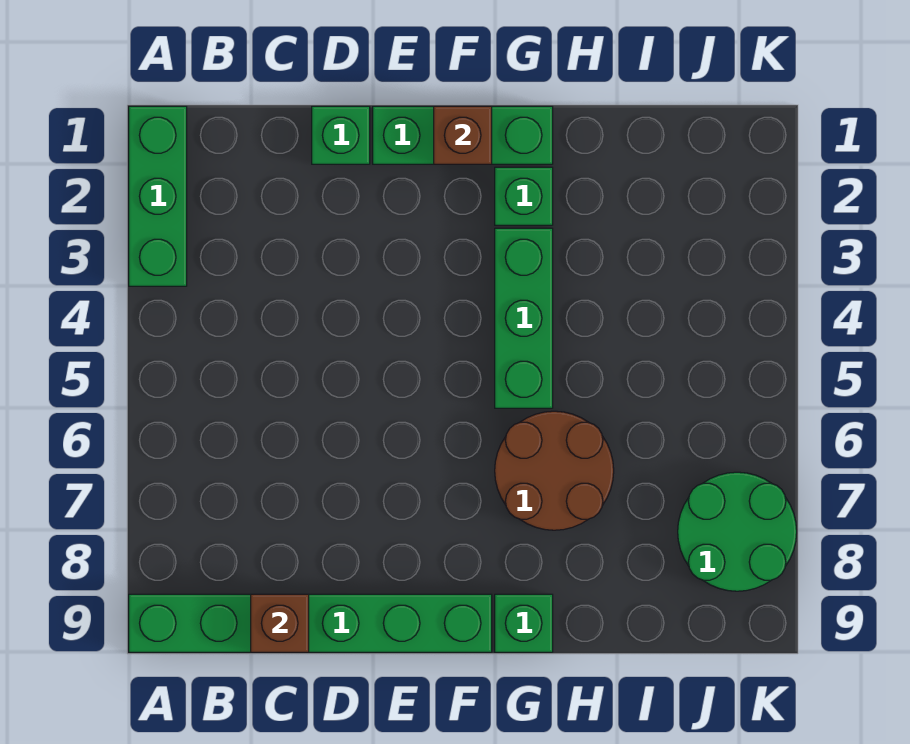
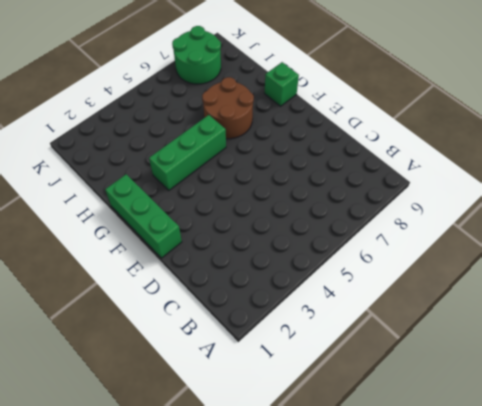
none -> green brick A1:A3 level 1
none -> green brick A9:F9 level 1

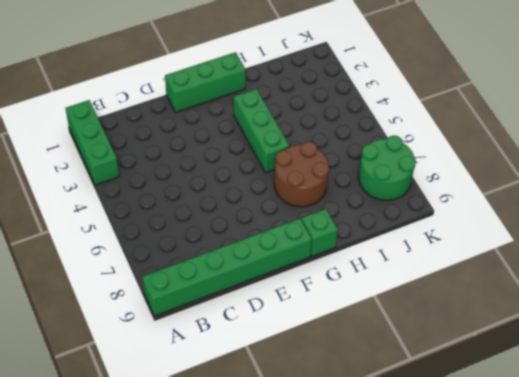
none -> green brick D1 level 1
none -> green brick G2 level 1

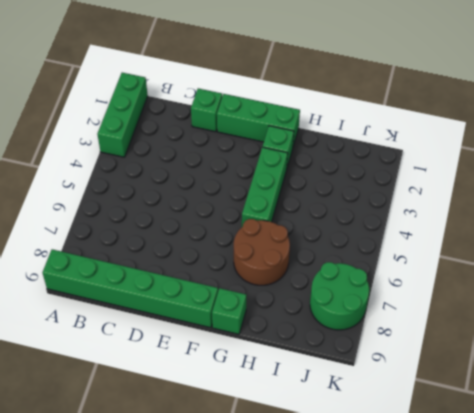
none -> brown brick C9 level 2
none -> brown brick F1 level 2

